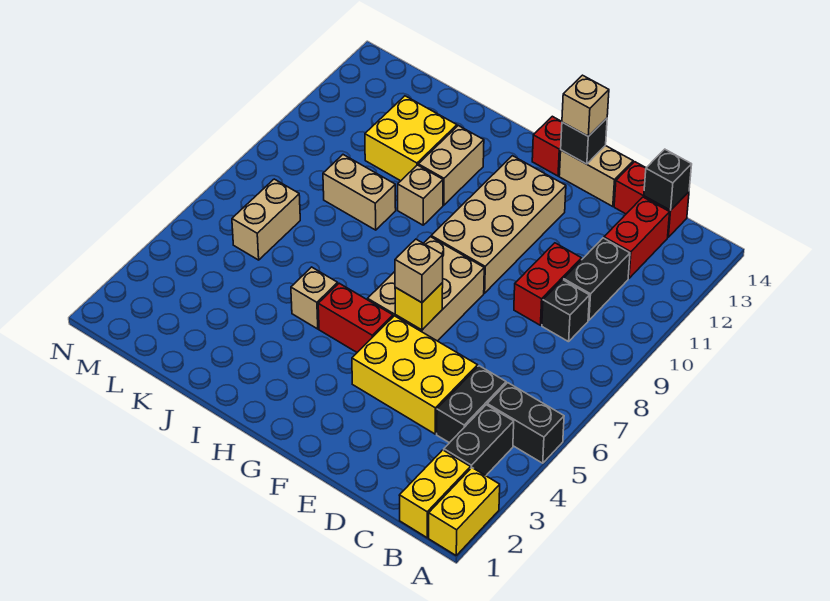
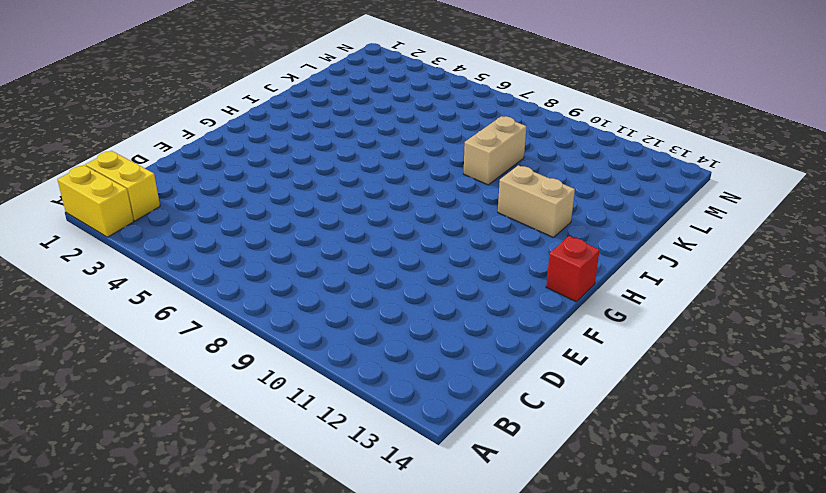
none -> black brick A5:B5 level 1
none -> black brick B3:B4 level 1
none -> black brick C4:C5 level 1

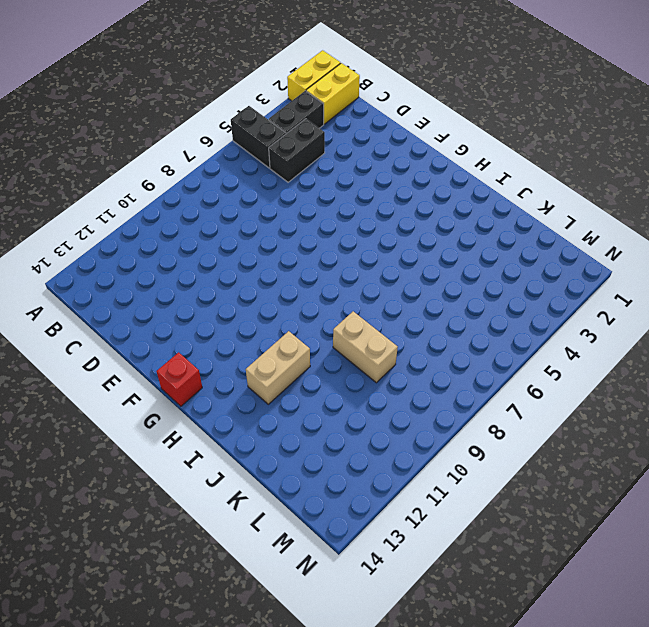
none -> black brick C9 level 1
none -> black brick C10:C11 level 1
none -> red brick C12:C13 level 1

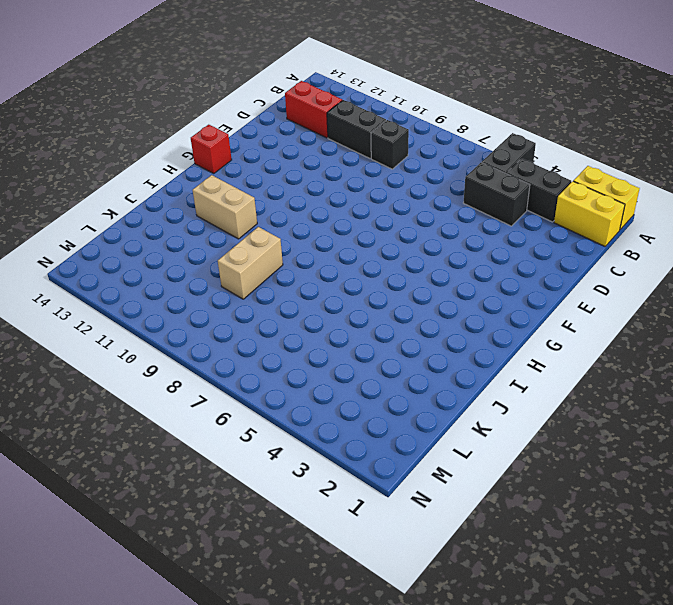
none -> red brick C14:D14 level 1
none -> yellow brick D4:F5 level 1
none -> red brick D9:D10 level 1

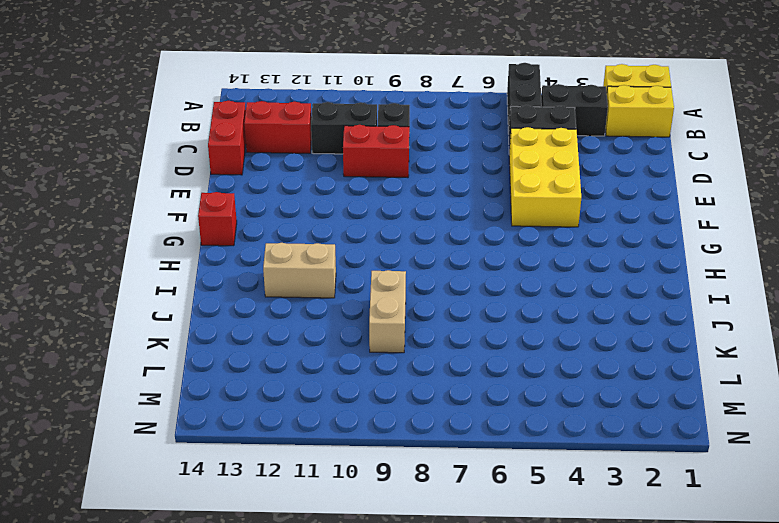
none -> tan brick E14:F14 level 1
none -> tan brick F6:G8 level 1
none -> tan brick F9:G12 level 1

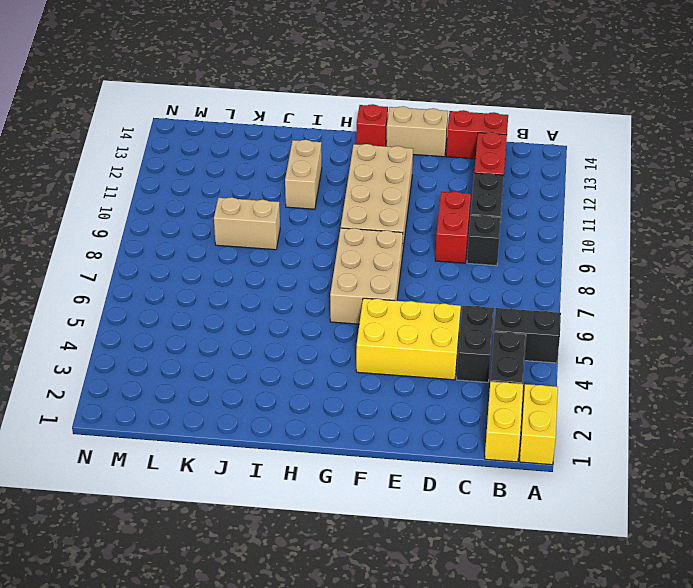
none -> red brick G5:H5 level 1
none -> tan brick I5 level 1
none -> tan brick I10 level 1

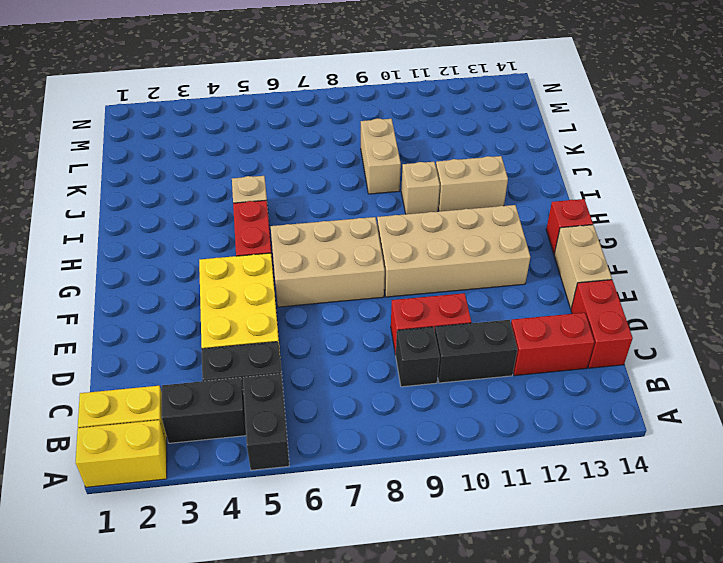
none -> yellow brick J11:K12 level 1
none -> tan brick L6:L7 level 1
none -> black brick C14 level 2

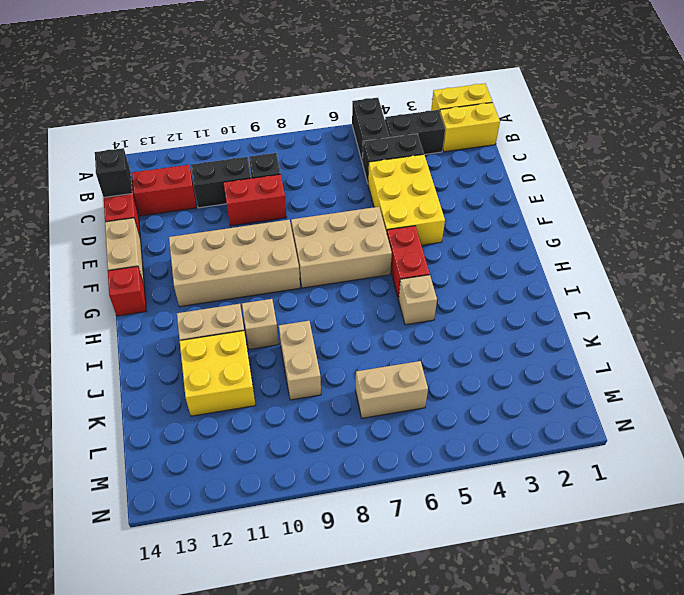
none -> yellow brick F6 level 2
none -> black brick F14 level 2
none -> tan brick F6 level 3

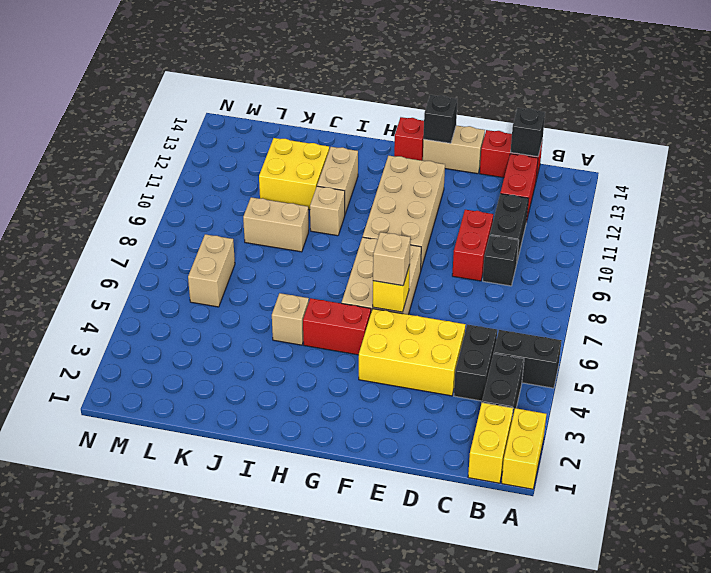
none -> tan brick F14 level 3

